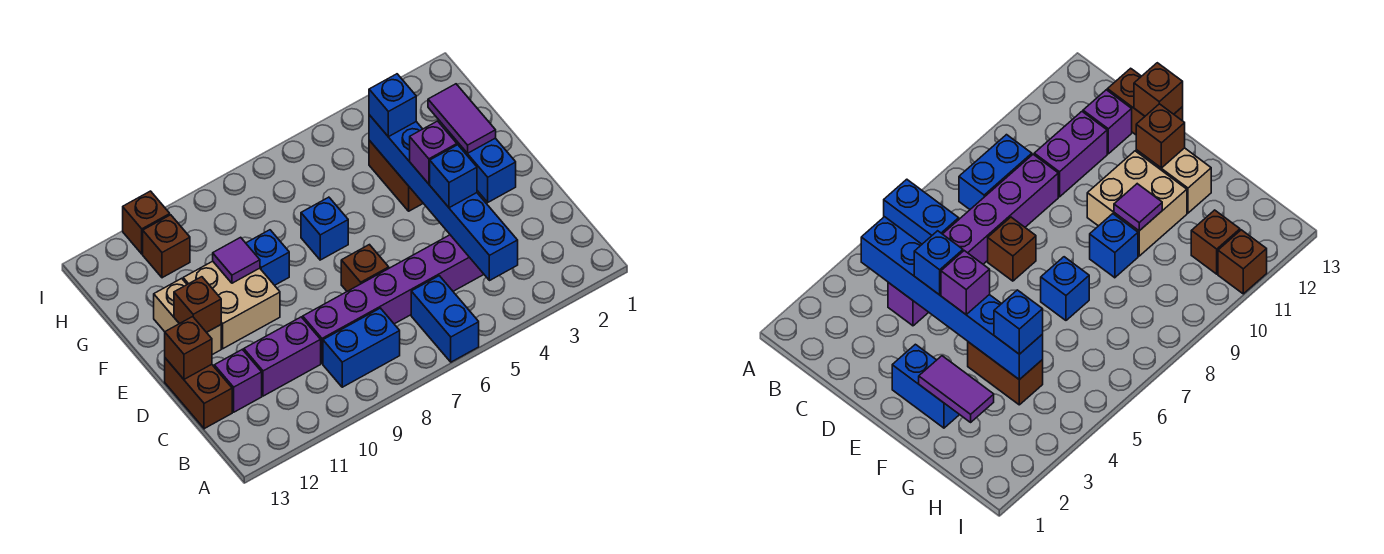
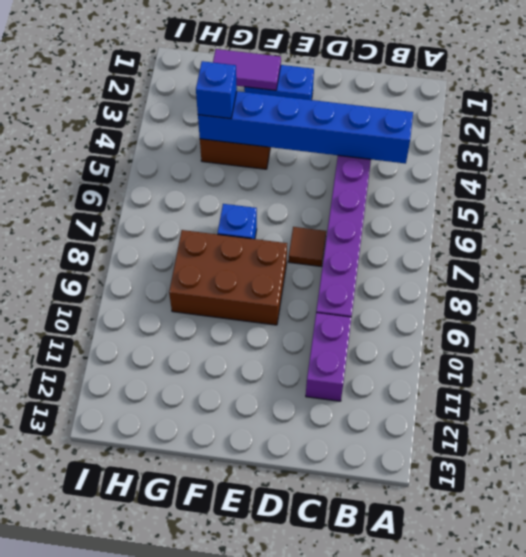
brown tile D7 level 1 -> brown brick D7 level 1
brown brick E8:G9 level 1 -> blue brick F9 level 1
none -> blue brick A6:B6 level 1
none -> blue brick B8:B9 level 1
none -> purple brick C12 level 1

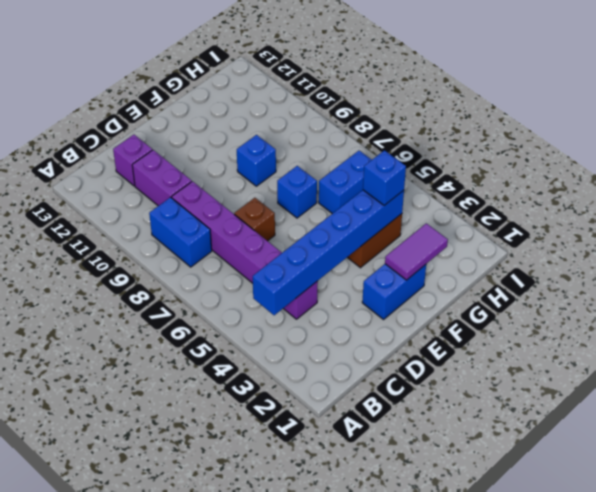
blue brick G6:H6 level 1 -> blue brick A6:B6 level 1
none -> brown brick C13:D13 level 1
none -> tan brick E10:F11 level 1
none -> tan brick E12:F12 level 1

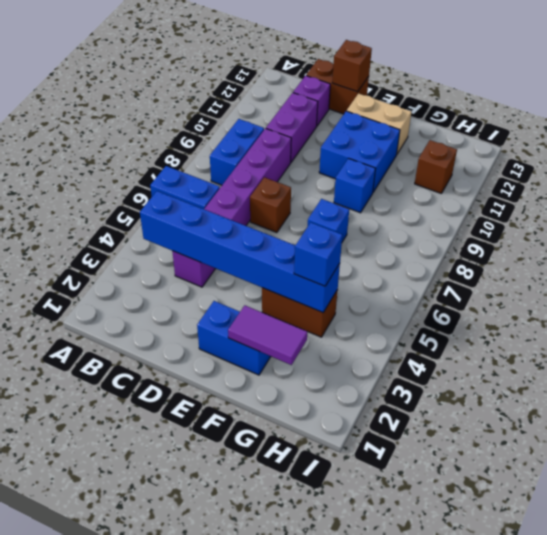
blue brick E10:F11 level 1 -> tan brick E10:F11 level 1
none -> brown brick I11 level 1
none -> brown brick E12 level 2
none -> purple tile F10 level 2

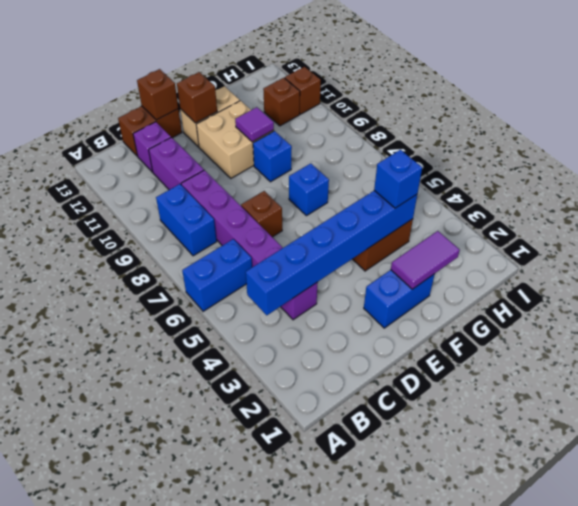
none -> blue brick D4 level 3
none -> purple brick E4 level 3

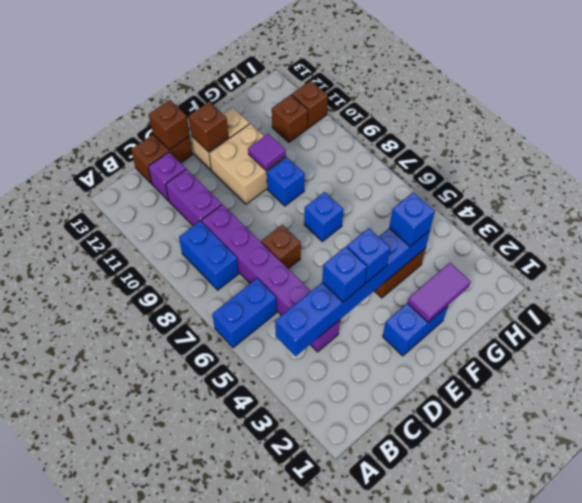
blue brick E4 level 3 -> purple brick E4 level 3

